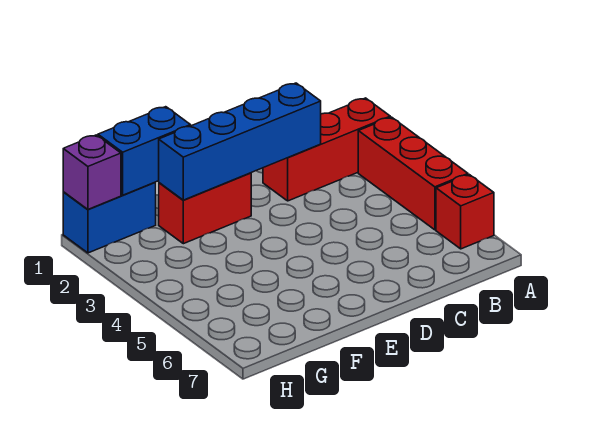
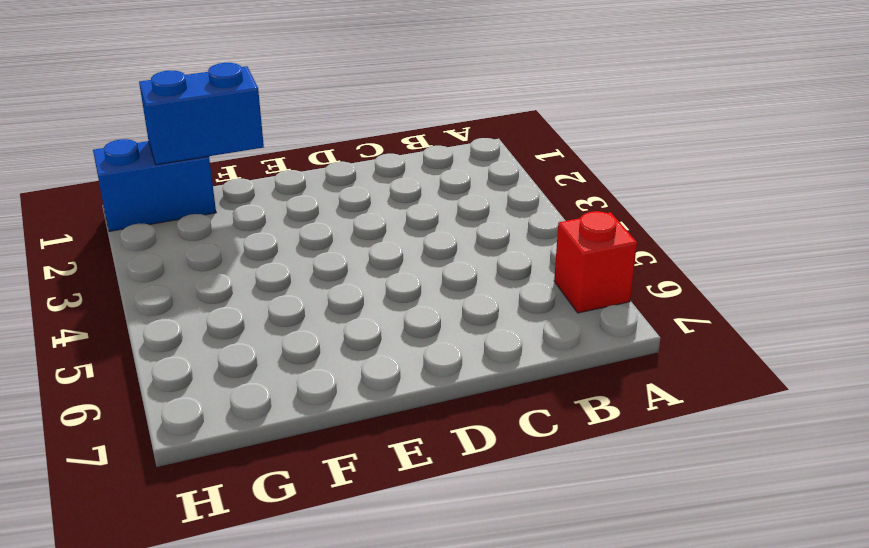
none -> red brick A2:C2 level 1
none -> red brick A3:A5 level 1

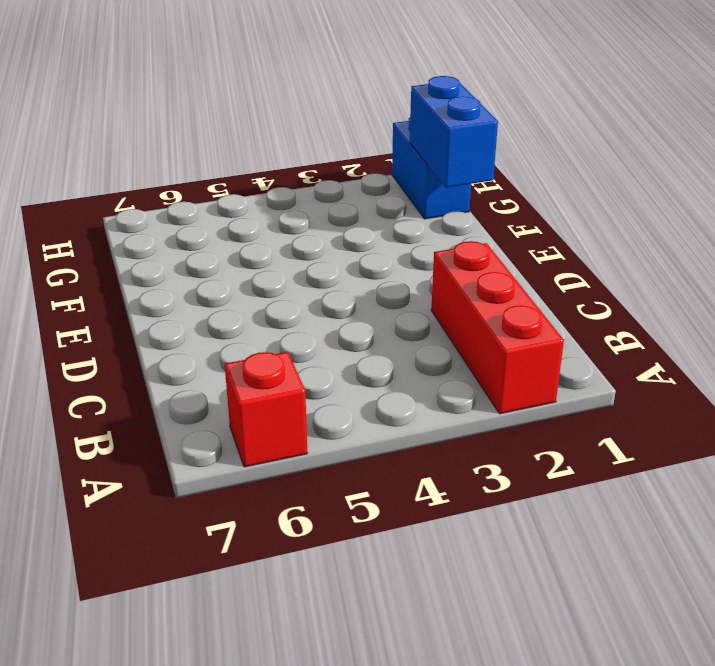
none -> red brick A3:A5 level 1
none -> red brick E2:F2 level 1

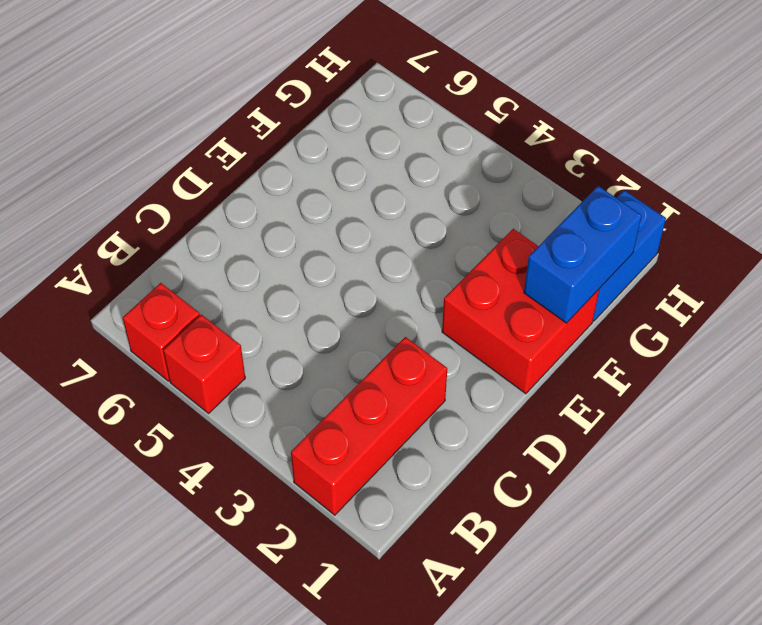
red brick A5 level 1 -> red brick A3:A5 level 1
red brick E1:F2 level 1 -> red brick E2:F2 level 1
none -> blue brick C2:F2 level 2
none -> purple brick H1 level 2

